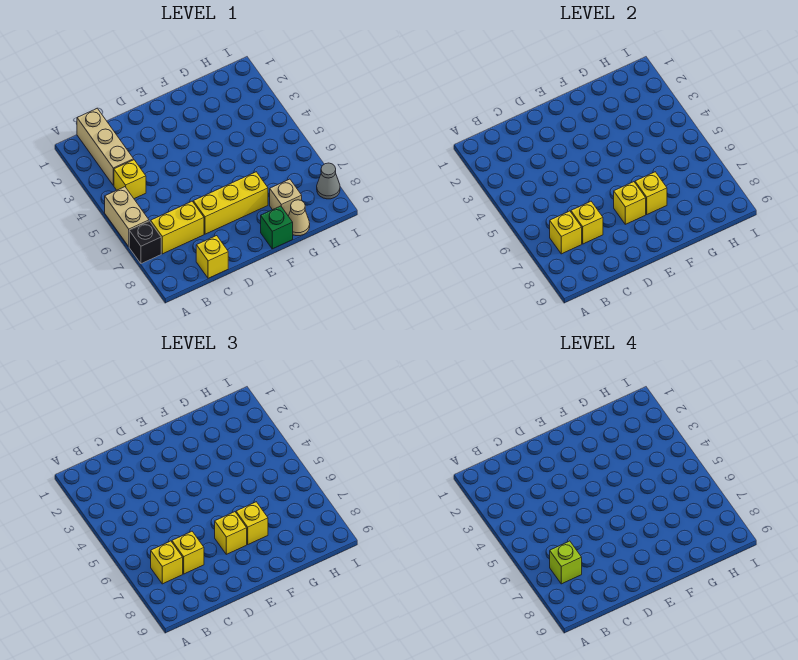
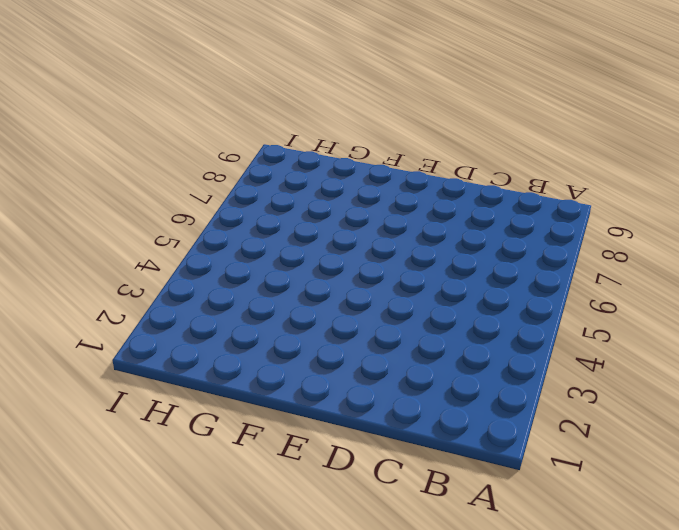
none -> tan brick A5:A6 level 1
none -> black brick A7 level 1
none -> tan brick B1:B3 level 1

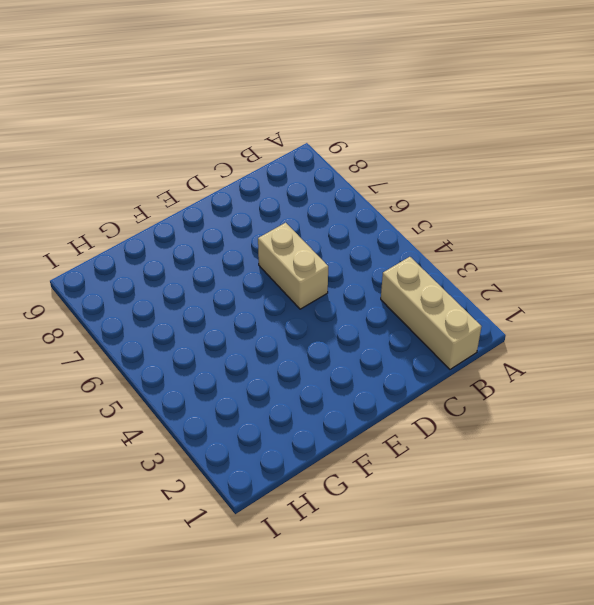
tan brick D5:D6 level 1 -> tan brick A5:A6 level 1
none -> black brick A7 level 1
none -> yellow brick B4 level 1
none -> yellow brick B7:C7 level 1

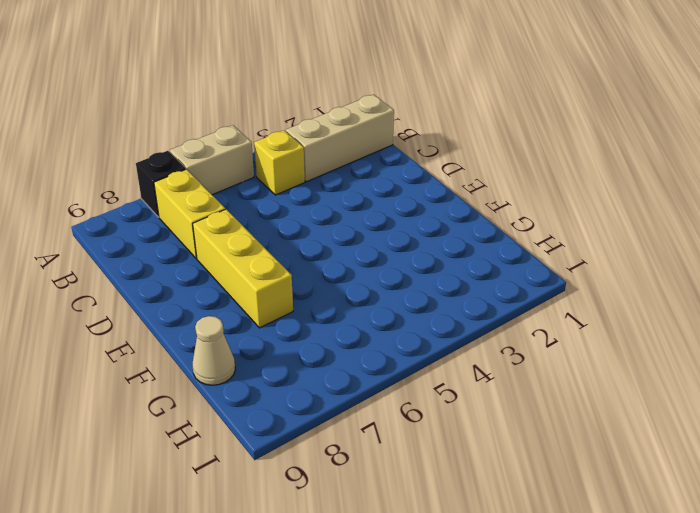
none -> yellow brick C9 level 1
none -> green brick F9 level 1
none -> tan brick G8 level 1

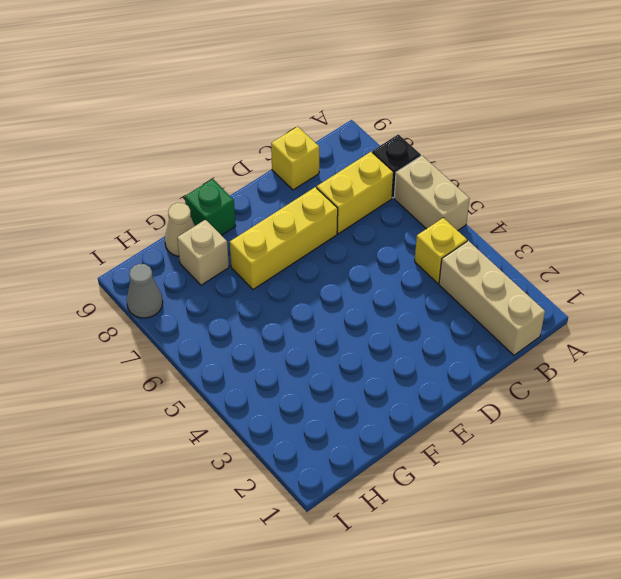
none -> yellow brick B7 level 2
none -> yellow brick C7 level 2
none -> yellow brick E7 level 2

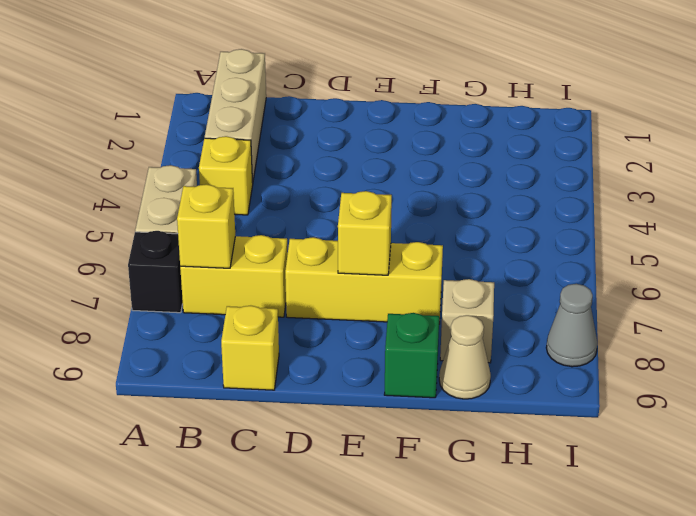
none -> yellow brick C7 level 2
none -> yellow brick F7 level 2
none -> yellow brick B7 level 3

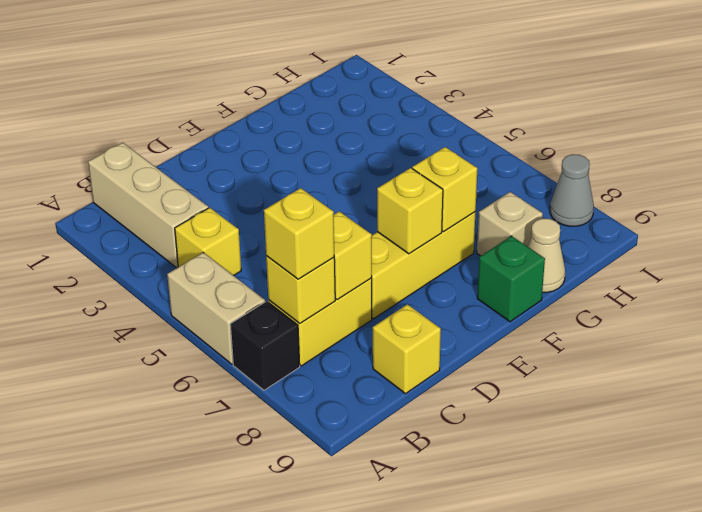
none -> yellow brick C7 level 3
none -> yellow brick E7 level 3
none -> yellow brick F7 level 3

